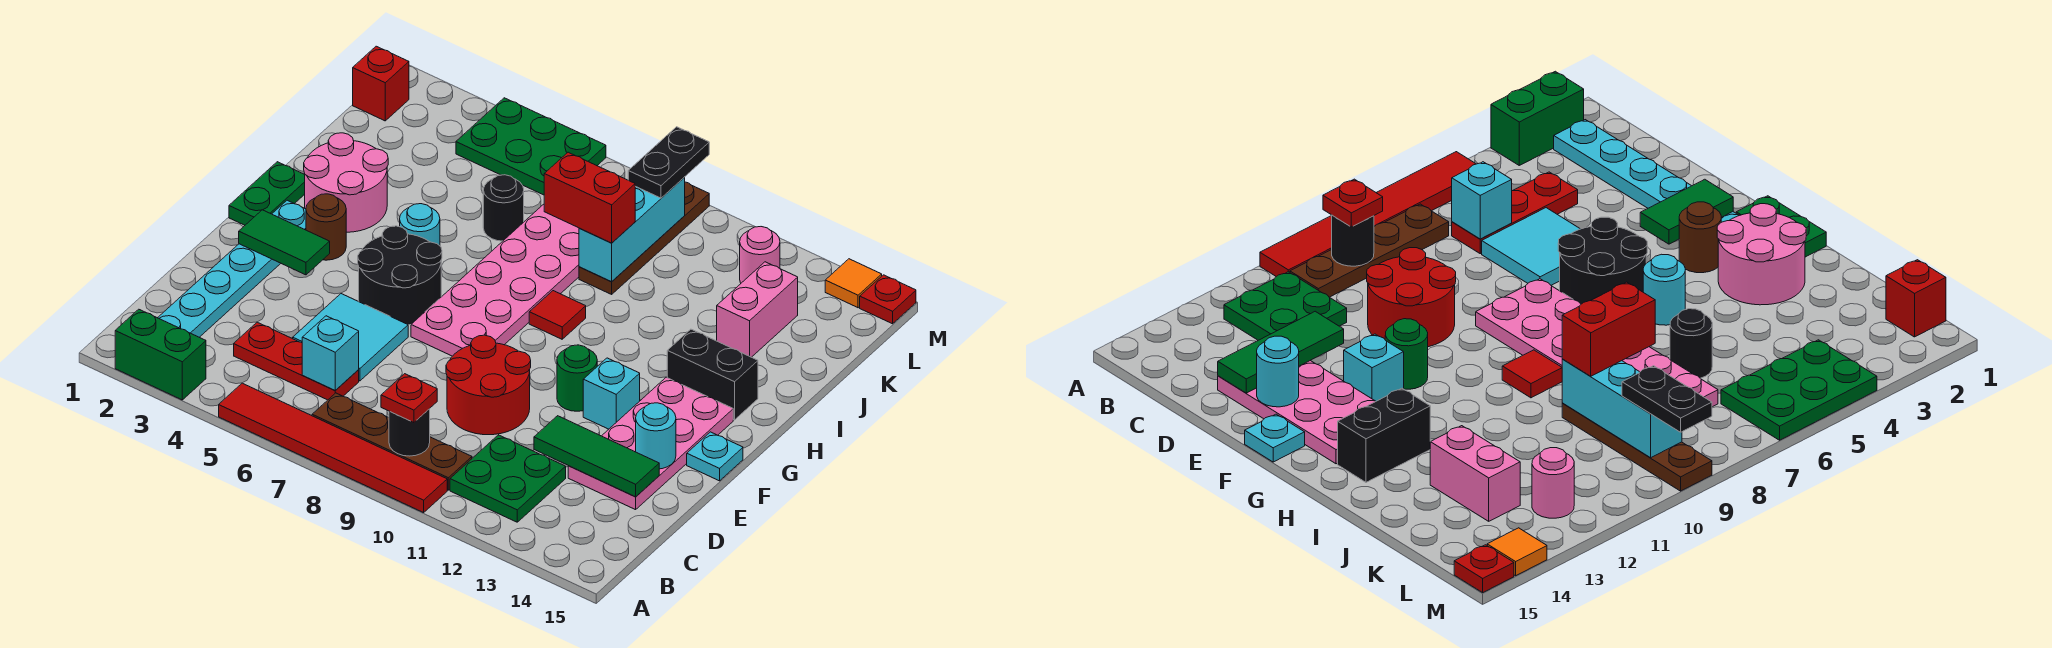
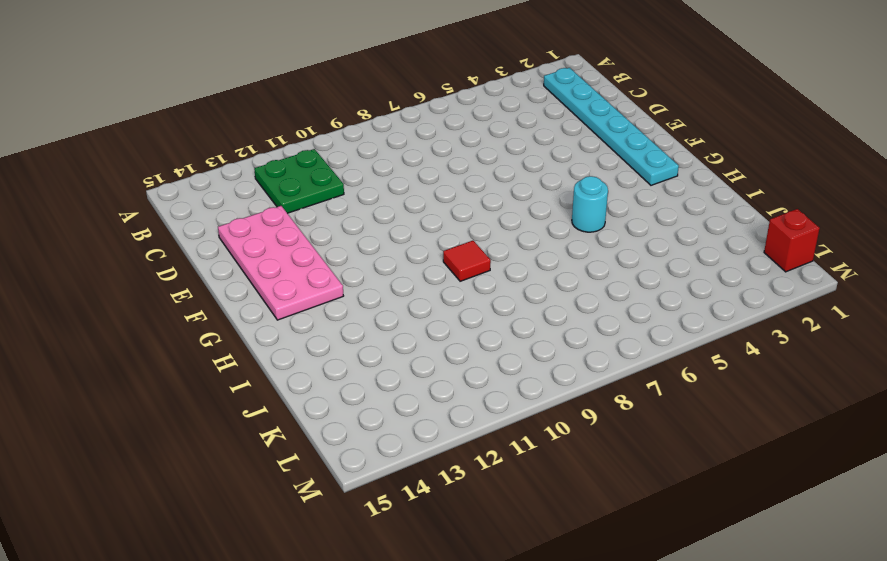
none -> green brick A2:A3 level 1
none -> red tile A5:A10 level 1
none -> brown plate B7:B10 level 1
none -> red plate C4:C6 level 1

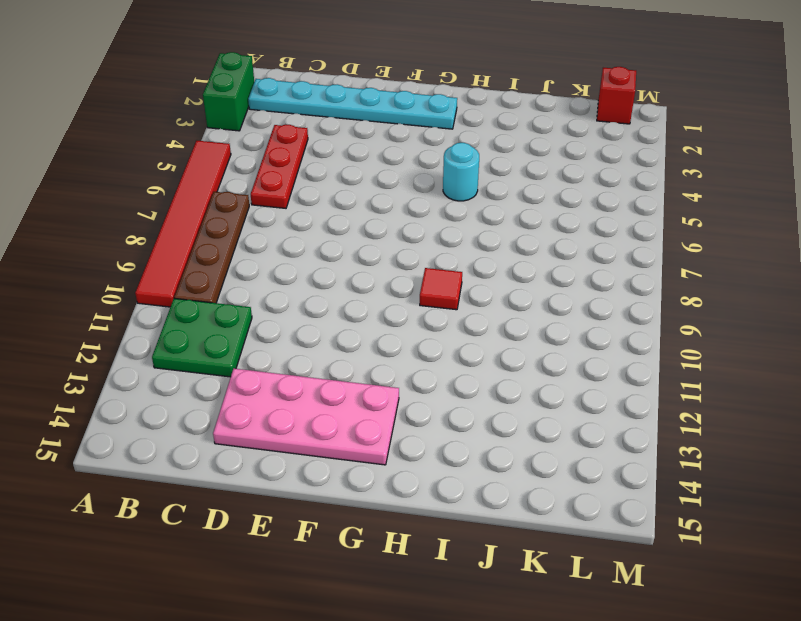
none -> cyan tile D5:E6 level 1
none -> red round brick D9:E10 level 1
none -> black round brick F5:G6 level 1
none -> pink plate F7:K8 level 1

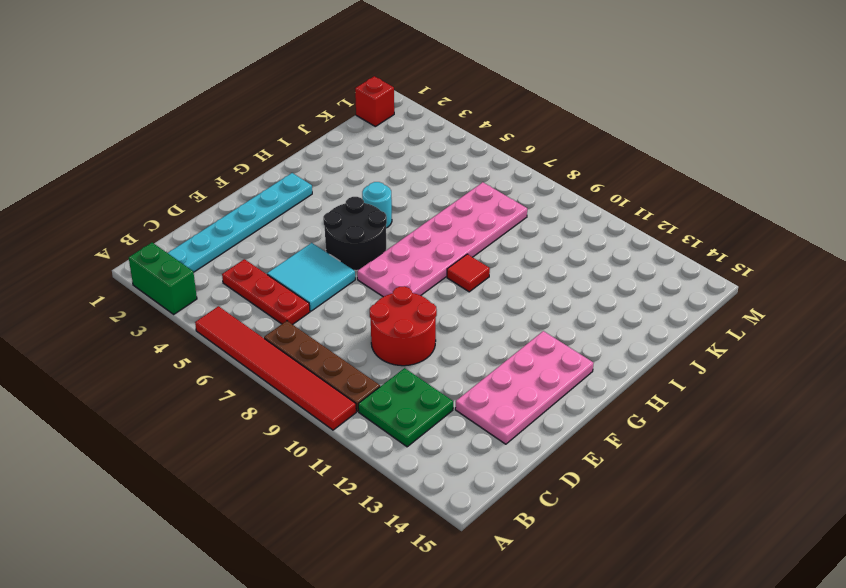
none -> green round brick F11 level 1
none -> cyan brick F12 level 1
none -> cyan plate F15 level 1
none -> green plate G1:H1 level 1

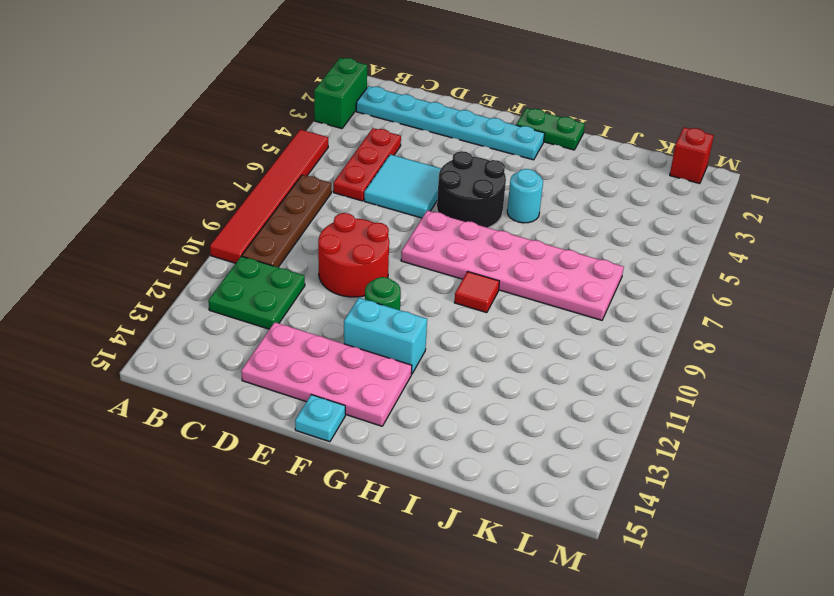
cyan brick F12:G12 level 1 -> cyan brick F12 level 1
none -> brown round brick G3 level 1
none -> pink round brick H2:I3 level 1
none -> black brick H13:H14 level 1
none -> black round brick J6 level 1

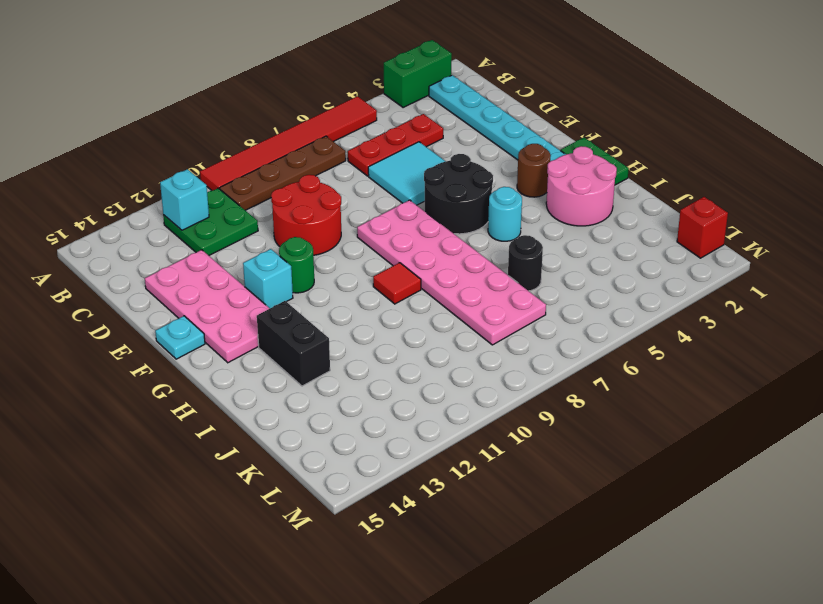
cyan brick B12 level 2 -> cyan brick C6 level 2
black brick H13:I13 level 1 -> black brick H13:H14 level 1
none -> brown plate J9:M9 level 1
none -> pink brick J13:K13 level 1
none -> green plate L4:M6 level 1
none -> pink round brick L12 level 1

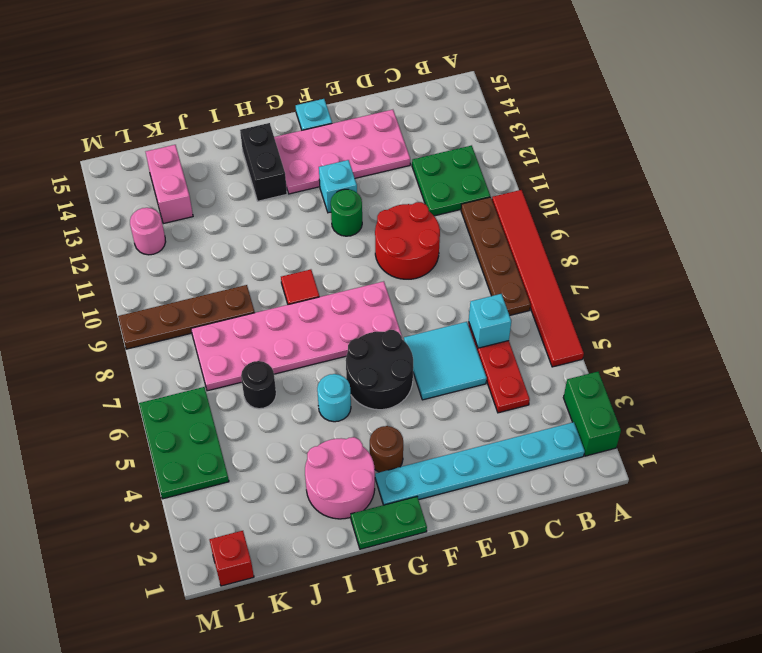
pink brick K13:K14 level 1 -> pink brick J13:K13 level 1
none -> orange tile M14 level 1
none -> red plate M15 level 1
none -> black round brick B9 level 2
none -> green tile D12:D14 level 2

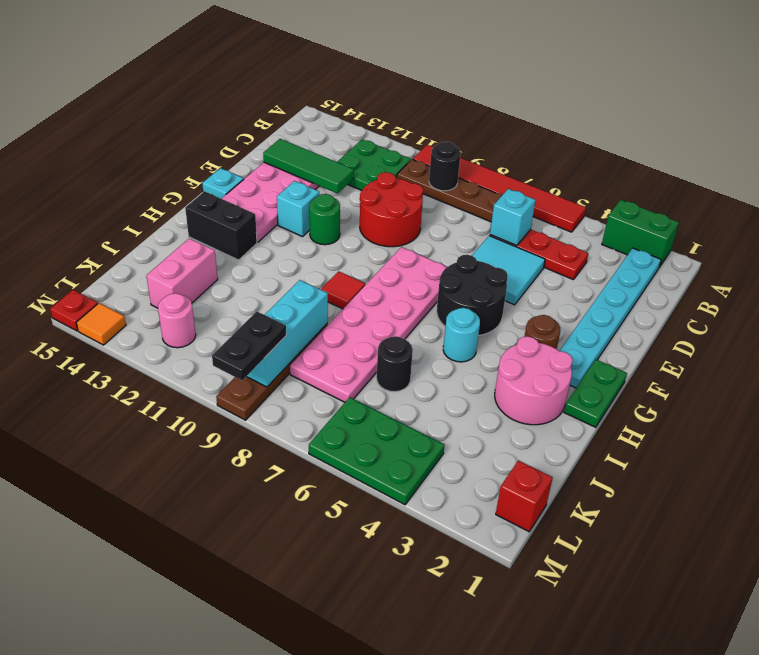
none -> cyan round brick E14 level 2
none -> green tile F2:F3 level 2
none -> red plate B9 level 3
none -> red brick J8:J9 level 3

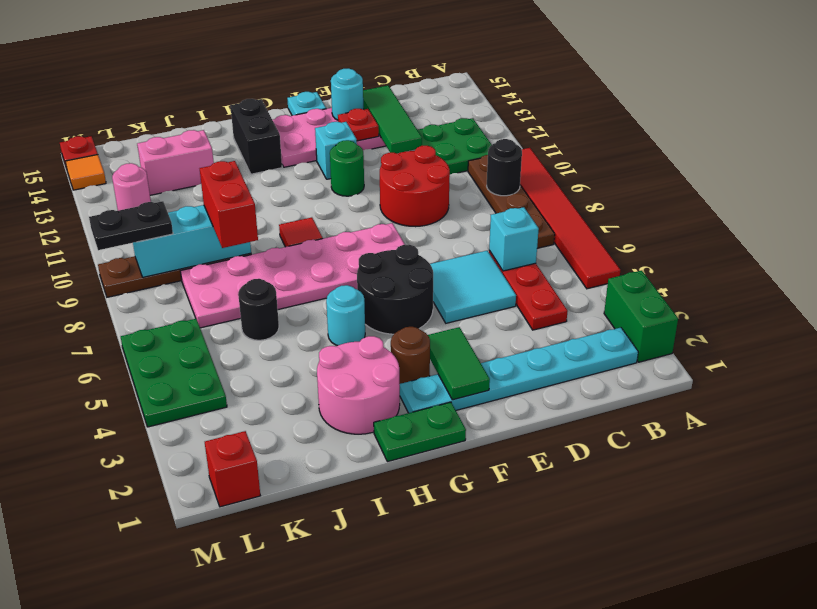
red plate E13 level 2 -> red plate B9 level 3

